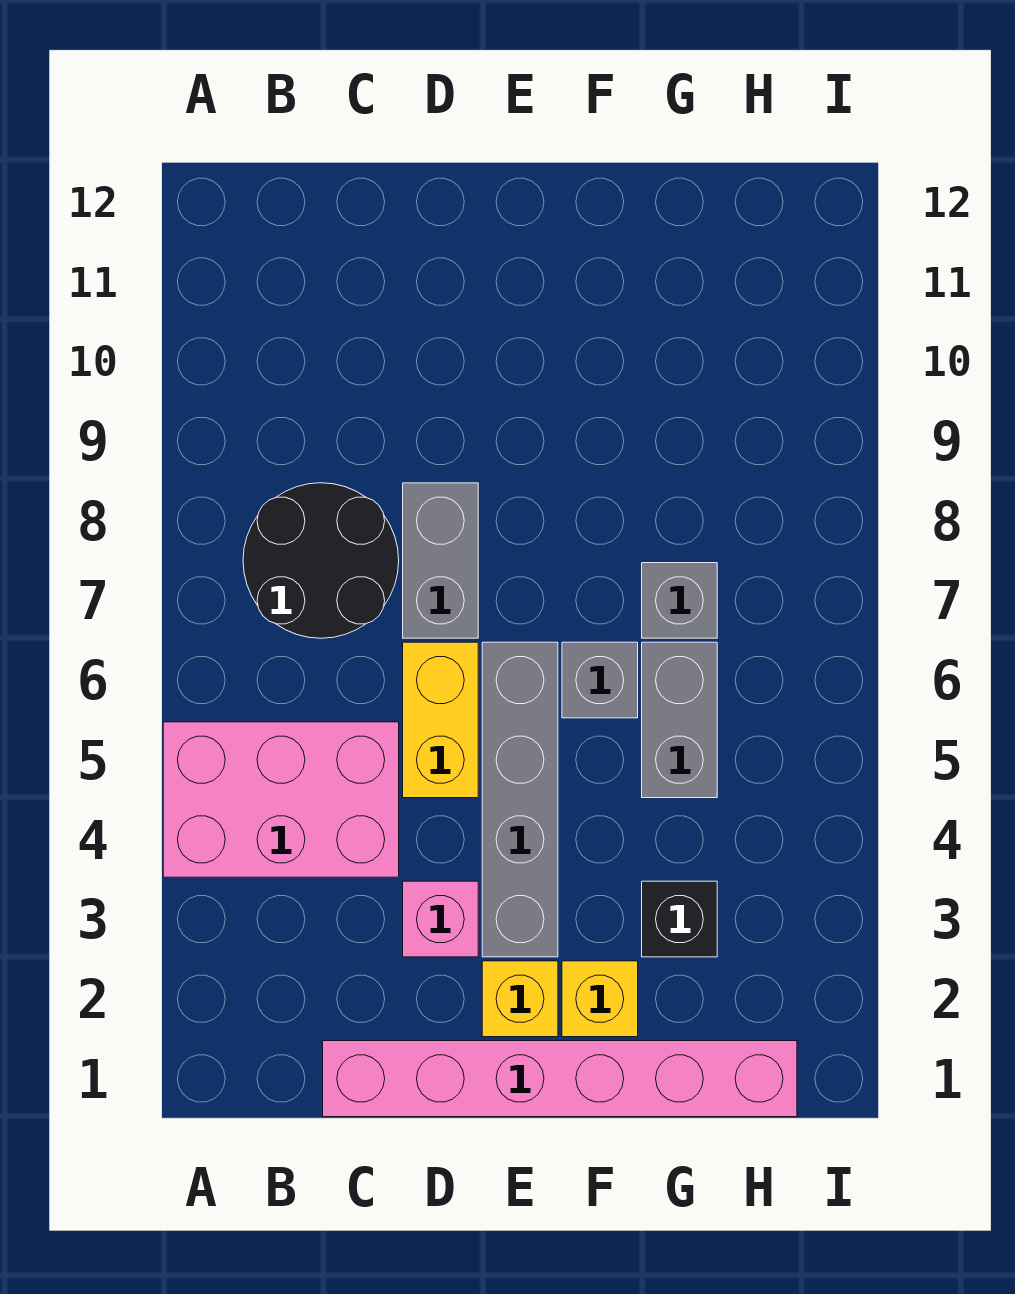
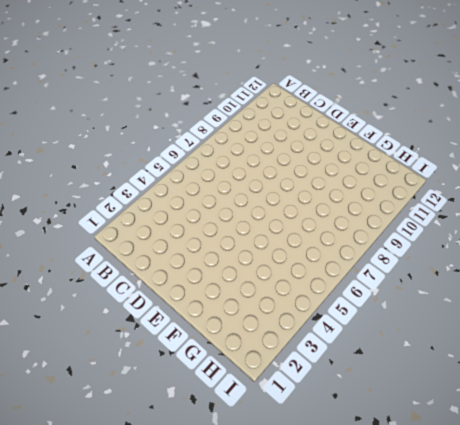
none -> pink brick A4:C5 level 1
none -> black round brick B7:C8 level 1
none -> pink brick C1:H1 level 1

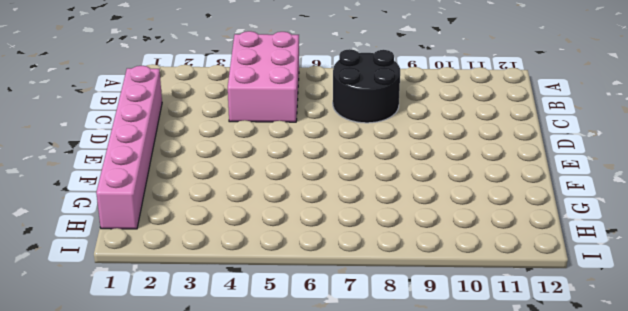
none -> pink brick D3 level 1
none -> yellow brick D5:D6 level 1
none -> grey brick D7:D8 level 1

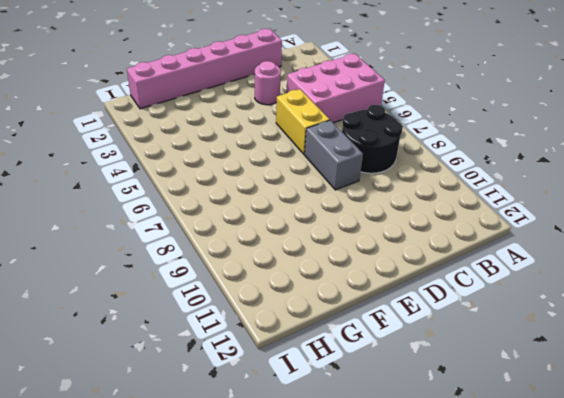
pink round brick D3 level 1 -> pink brick D3 level 1
none -> yellow brick E2 level 1
none -> grey brick E3:E6 level 1
none -> yellow brick F2 level 1

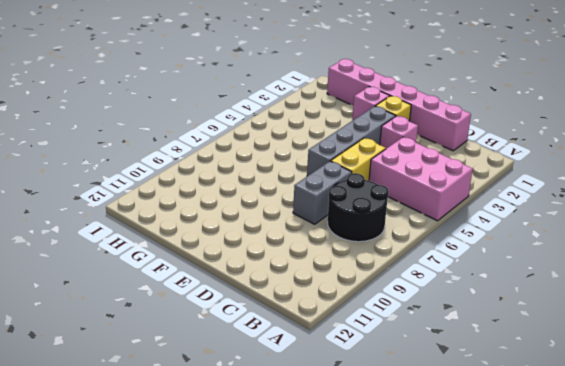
pink brick F2 level 1 -> yellow brick F2 level 1
none -> grey brick F6 level 1
none -> black brick G3 level 1
none -> grey brick G5:G6 level 1

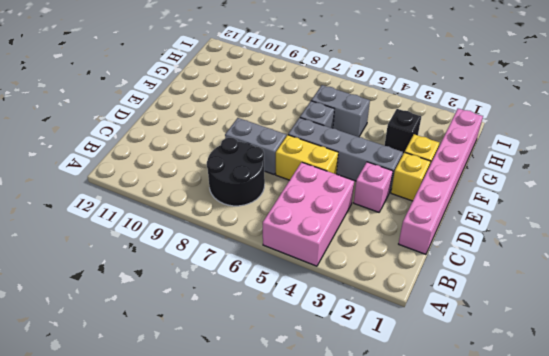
none -> grey brick G7 level 1

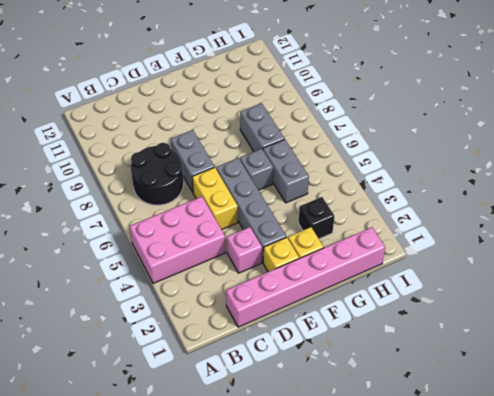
grey brick G7:G8 level 1 -> grey brick G7 level 1

